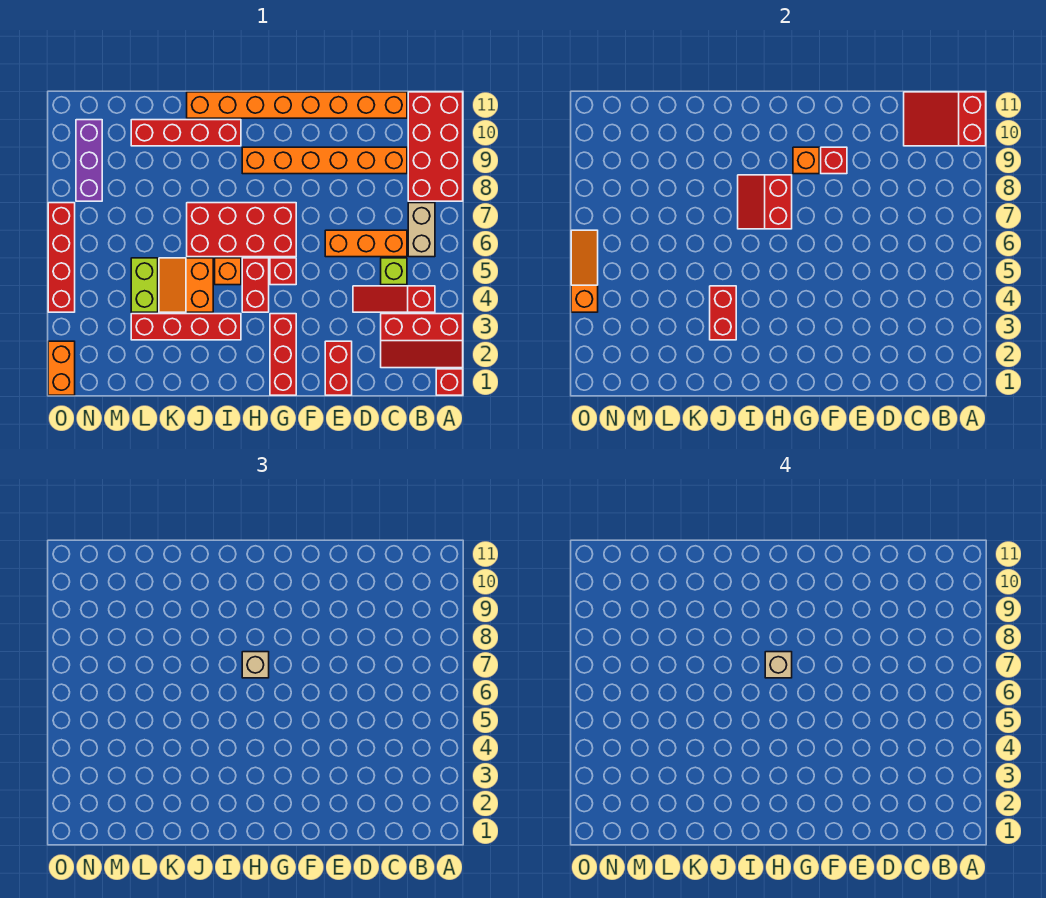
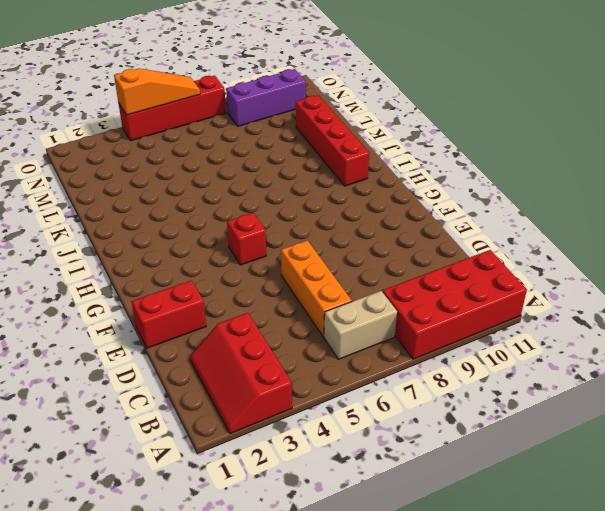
none -> red brick A1 level 1
none -> red slope B4:D4 level 1 top B
none -> lime brick C5 level 1
none -> orange brick C9:H9 level 1

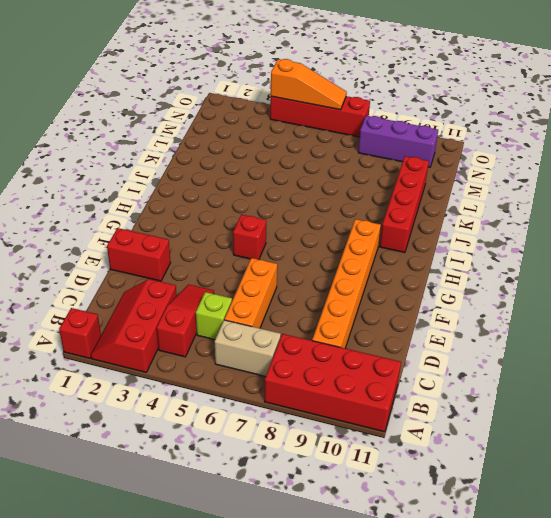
none -> orange brick C11:J11 level 1
none -> red brick G1:G3 level 1
none -> red brick G6:J7 level 1
none -> red brick H4:H5 level 1

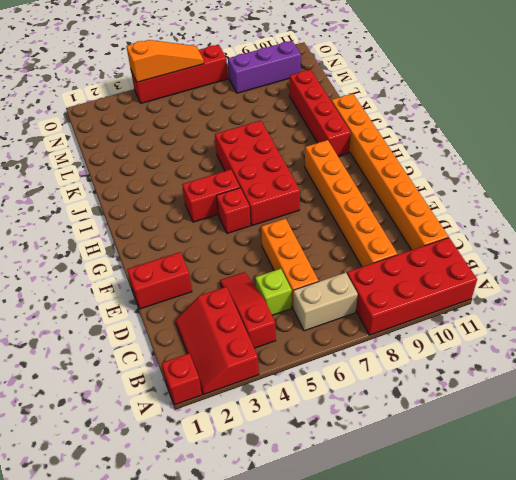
none -> red brick G1:G3 level 1
none -> red brick I3:L3 level 1
none -> orange brick I5 level 1
none -> orange slope J4:K5 level 1 top J

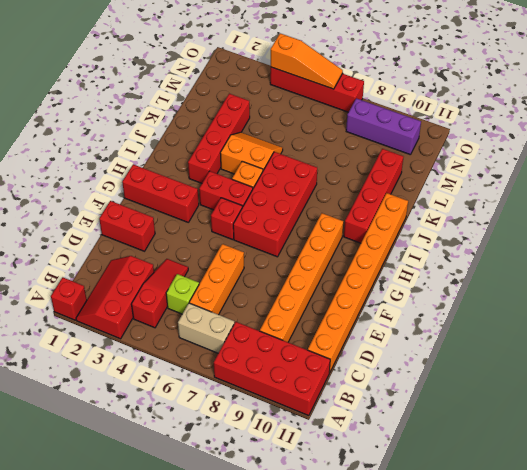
none -> lime brick L4:L5 level 1
none -> orange brick O1:O2 level 1
none -> red slope A10:C11 level 2 top A
none -> red brick F9 level 2

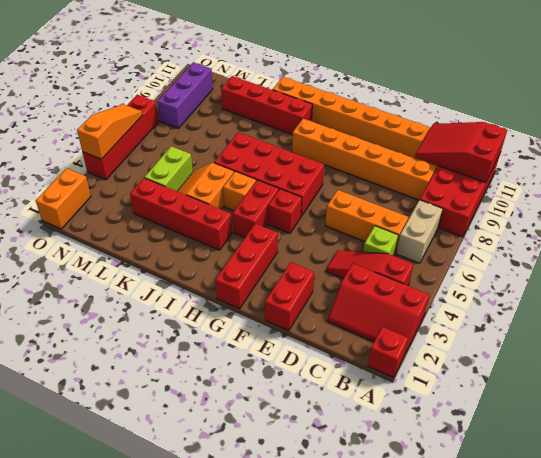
none -> red brick F9 level 2
none -> orange brick G9 level 2
none -> red slope H7:I8 level 2 top H
none -> red brick J3:J4 level 2

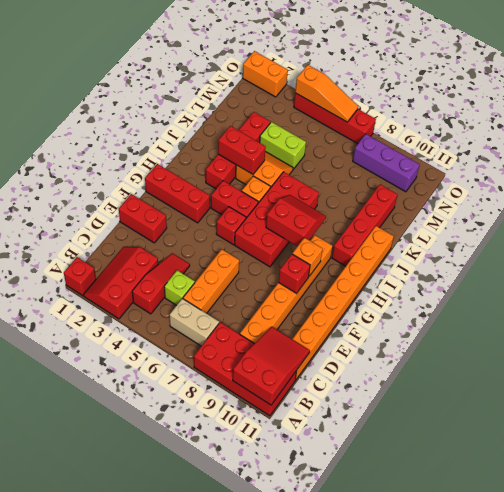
none -> tan brick H7 level 3
none -> tan brick H7 level 4

